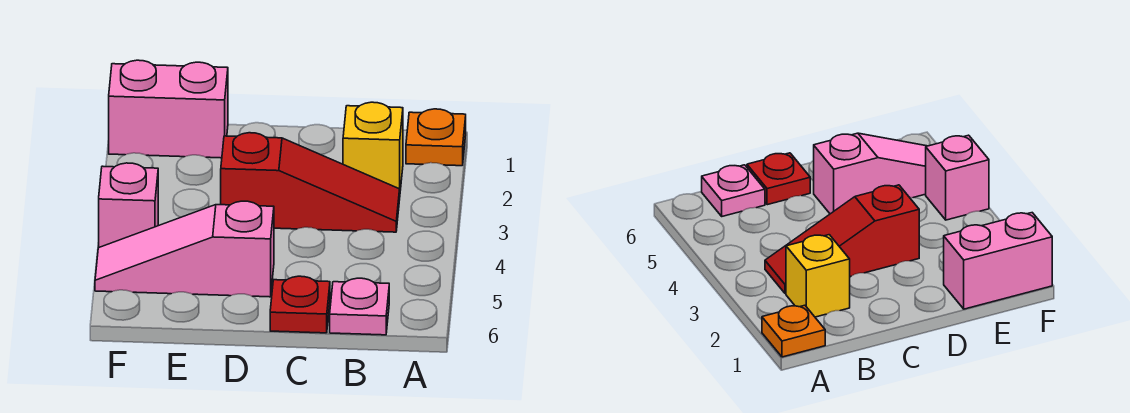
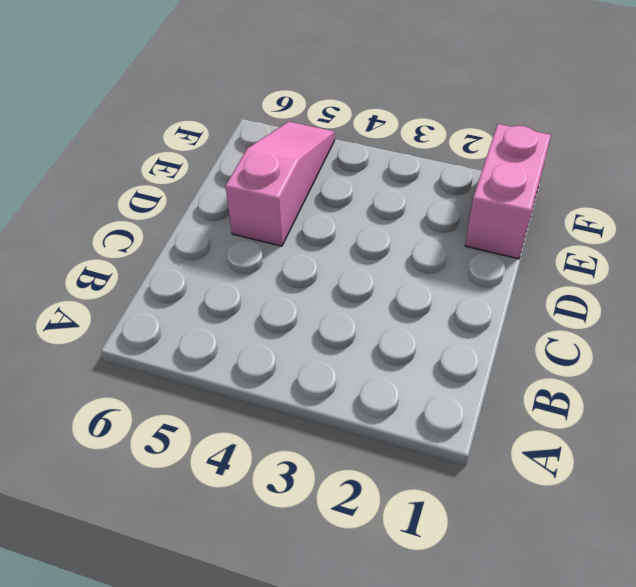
none -> orange plate A1 level 1
none -> yellow brick B2 level 1

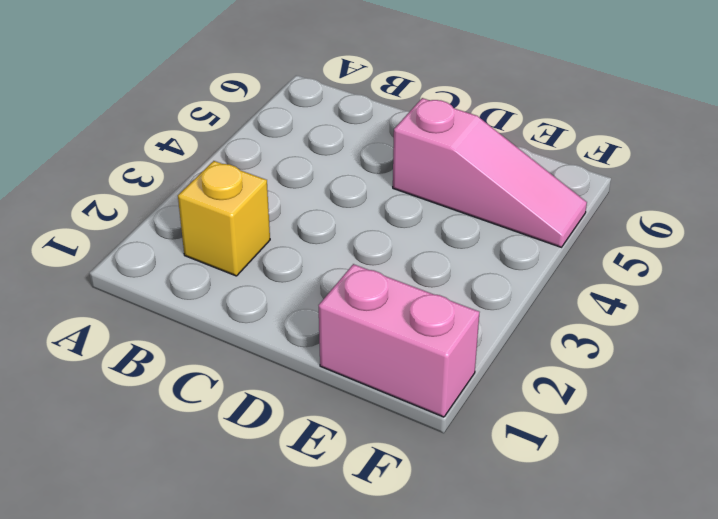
none -> orange plate A1 level 1
none -> red slope B3:D3 level 1 top D

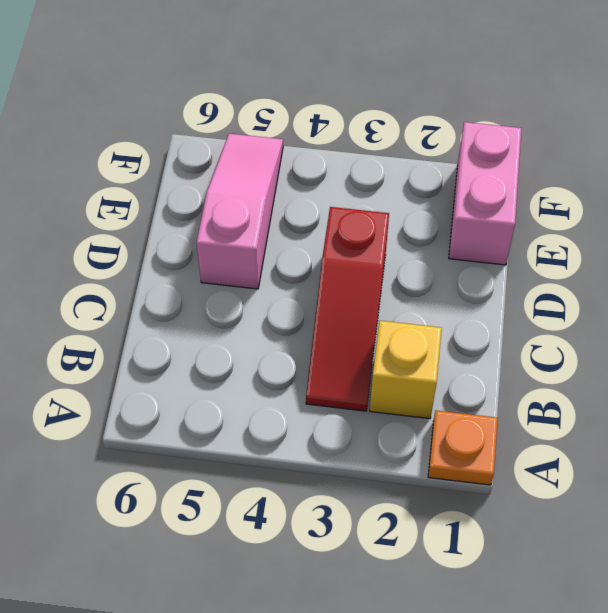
none -> pink plate B6 level 1
none -> red plate C6 level 1

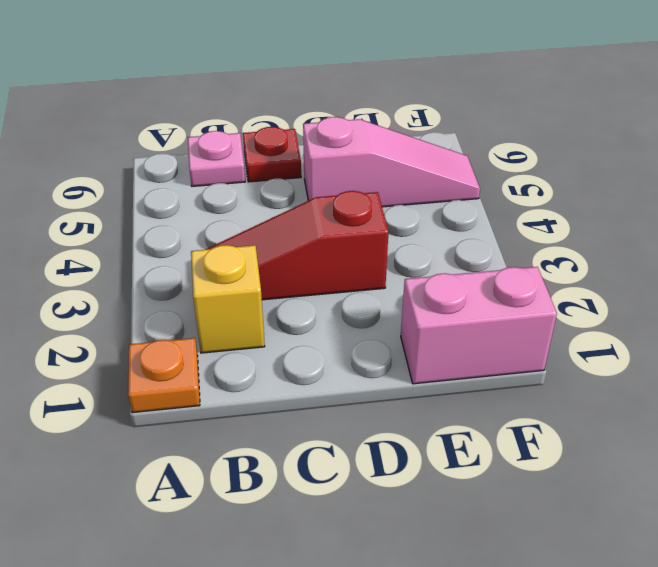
none -> pink brick F4 level 1

